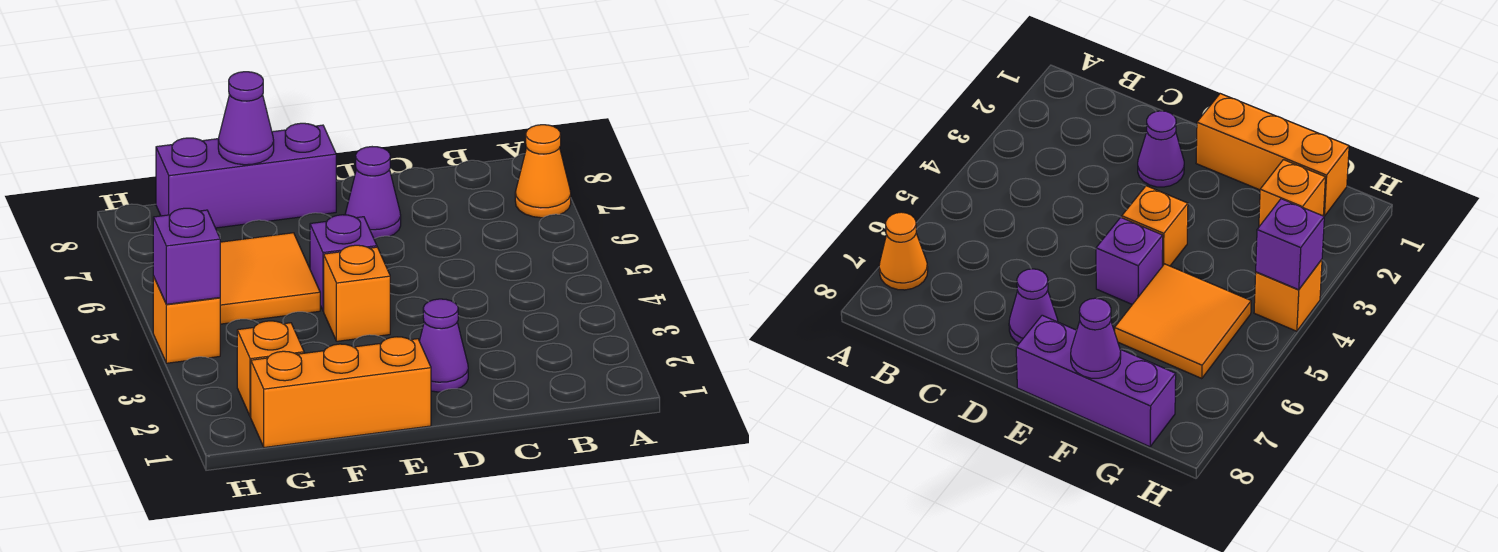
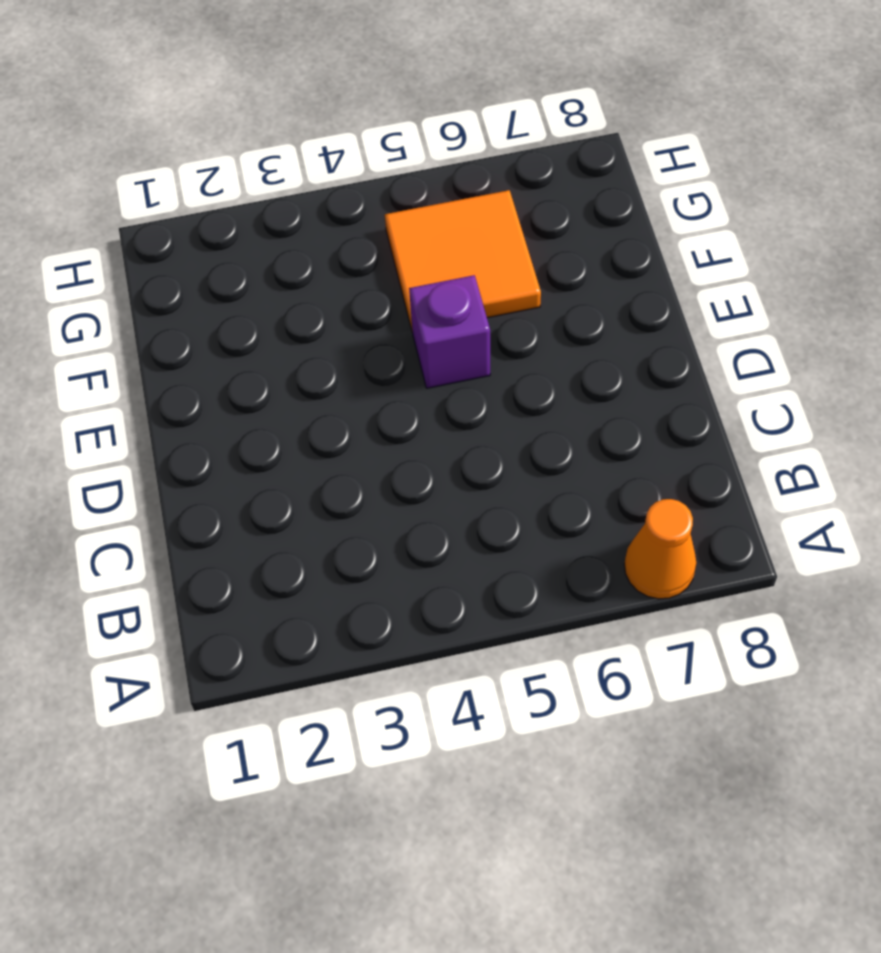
none -> purple cone D2 level 1
none -> purple cone D7 level 1
none -> orange brick E1:G1 level 1

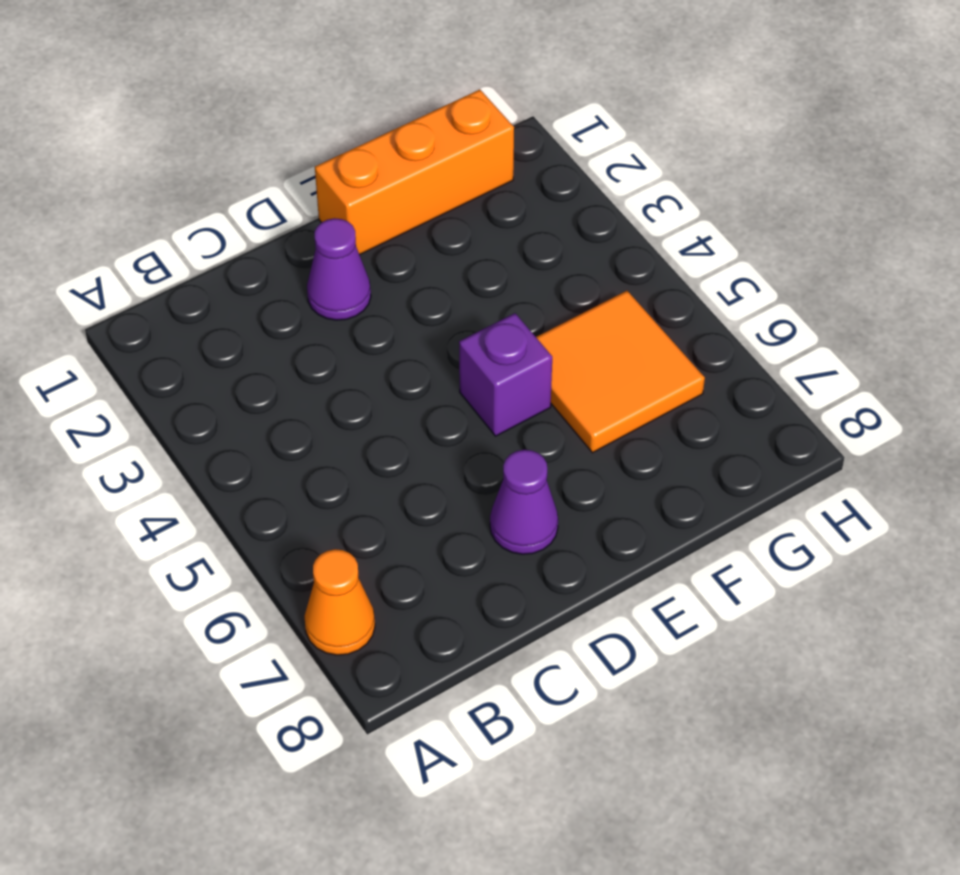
none -> orange brick E4 level 1
none -> purple brick E8:G8 level 1
none -> orange brick G2 level 1

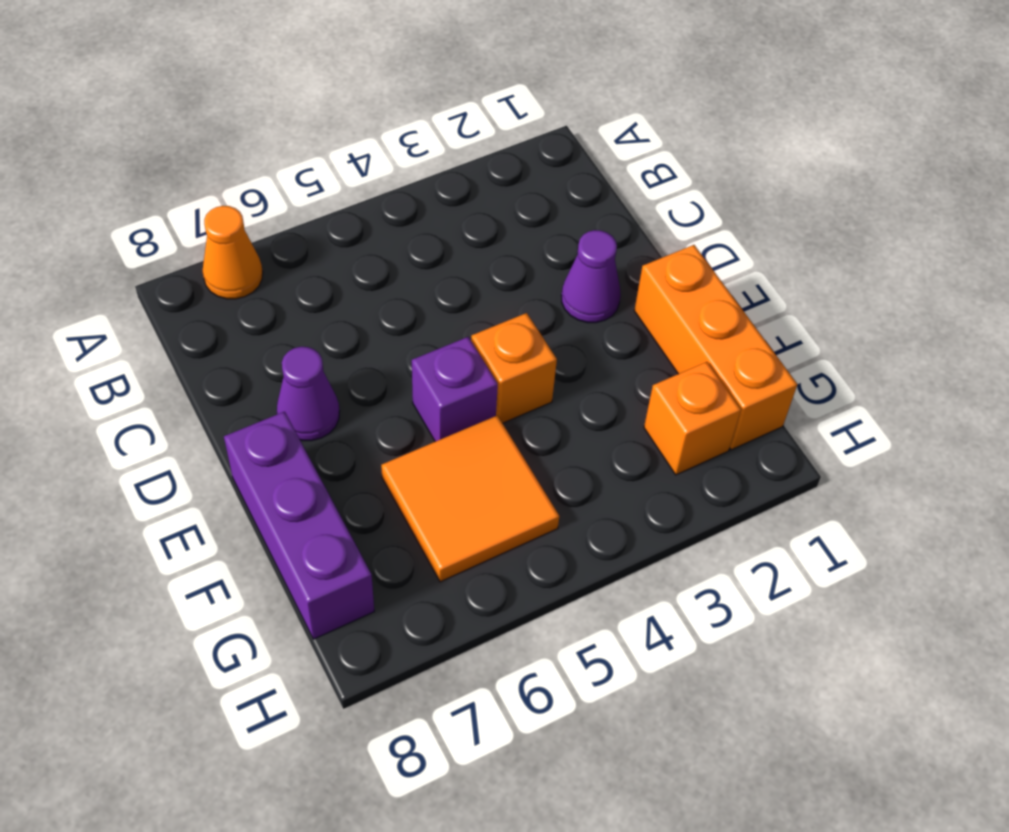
none -> orange brick H4 level 1
none -> purple cone F8 level 2
none -> purple brick H4 level 2

